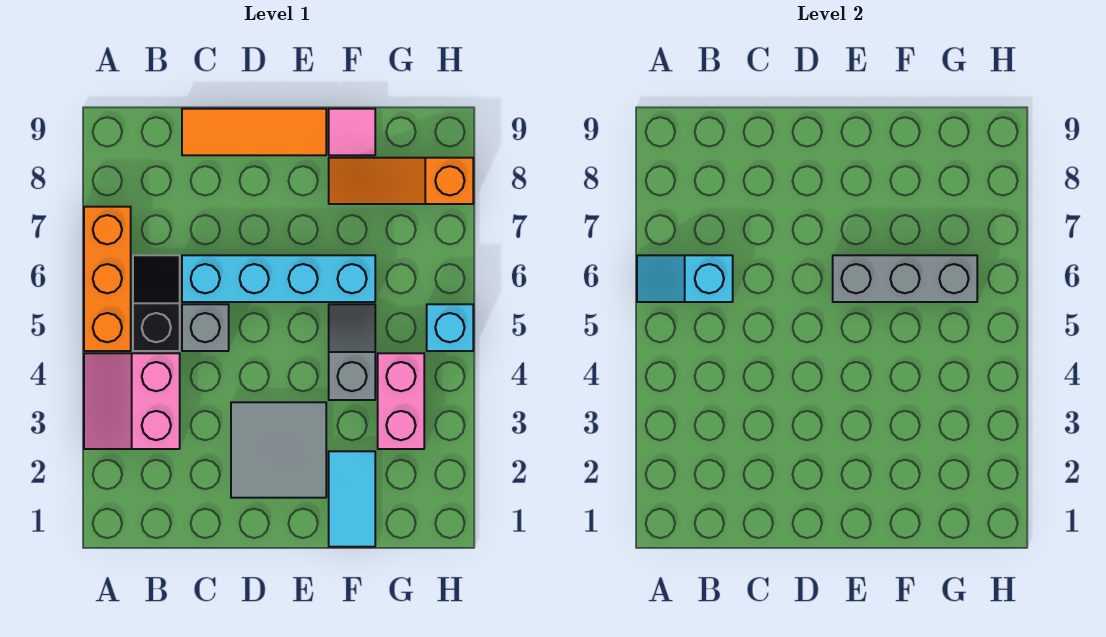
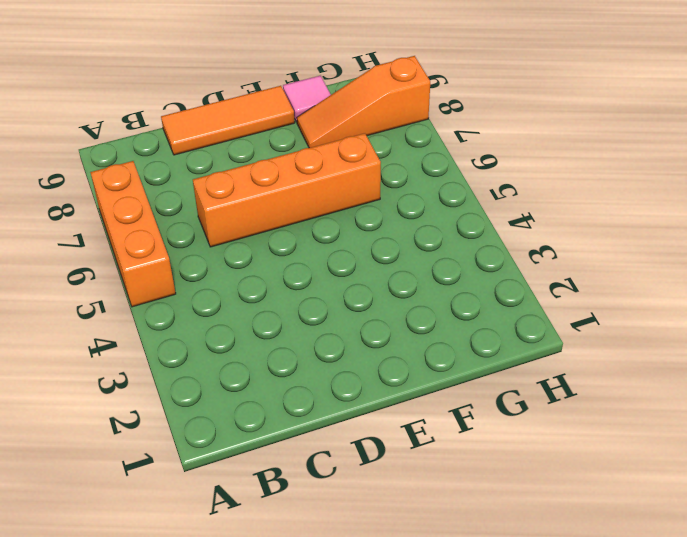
orange brick C6:F6 level 1 -> cyan brick C6:F6 level 1
none -> pink slope A3:B4 level 1 top B
none -> black slope B5:B6 level 1 top 5
none -> grey brick C5 level 1

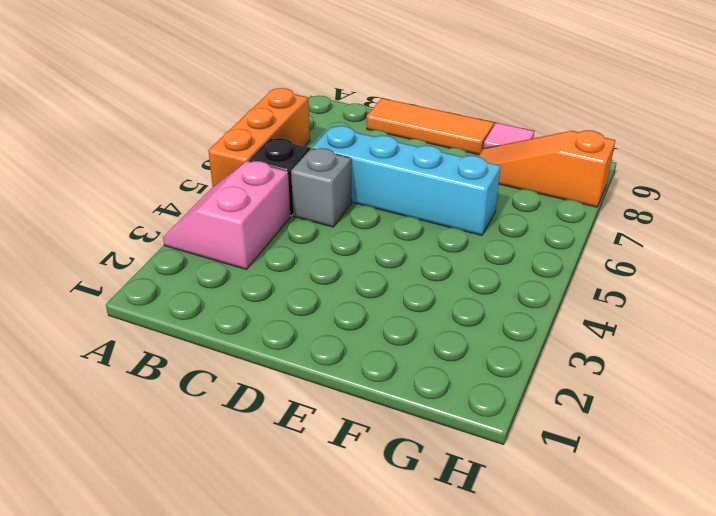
none -> grey tile D2:E3 level 1
none -> cyan tile F1:F2 level 1
none -> grey slope F4:F5 level 1 top 4

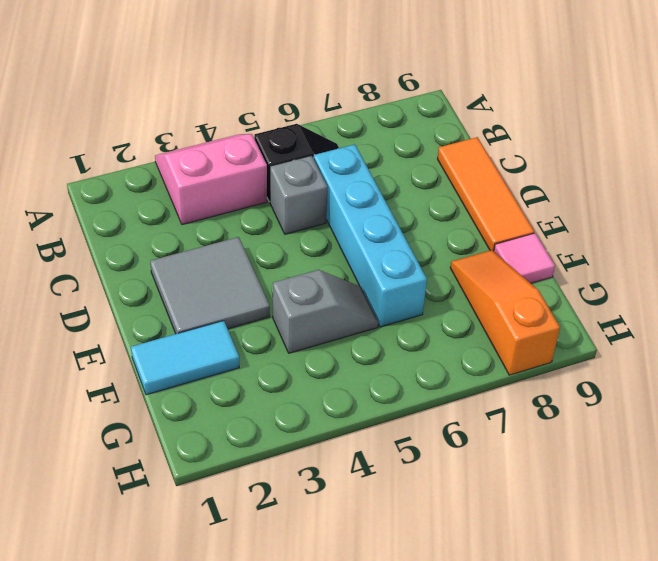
none -> orange brick A5:A7 level 1
none -> pink brick G3:G4 level 1
none -> cyan brick H5 level 1

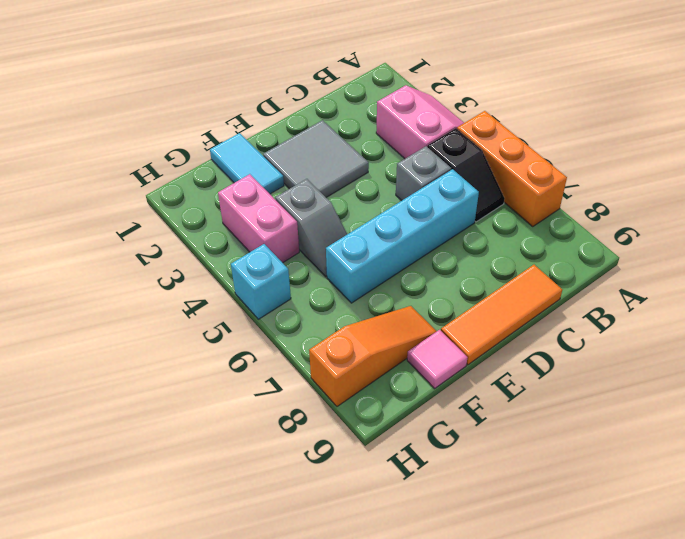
none -> cyan slope A6:B6 level 2 top B
none -> grey brick E6:G6 level 2

